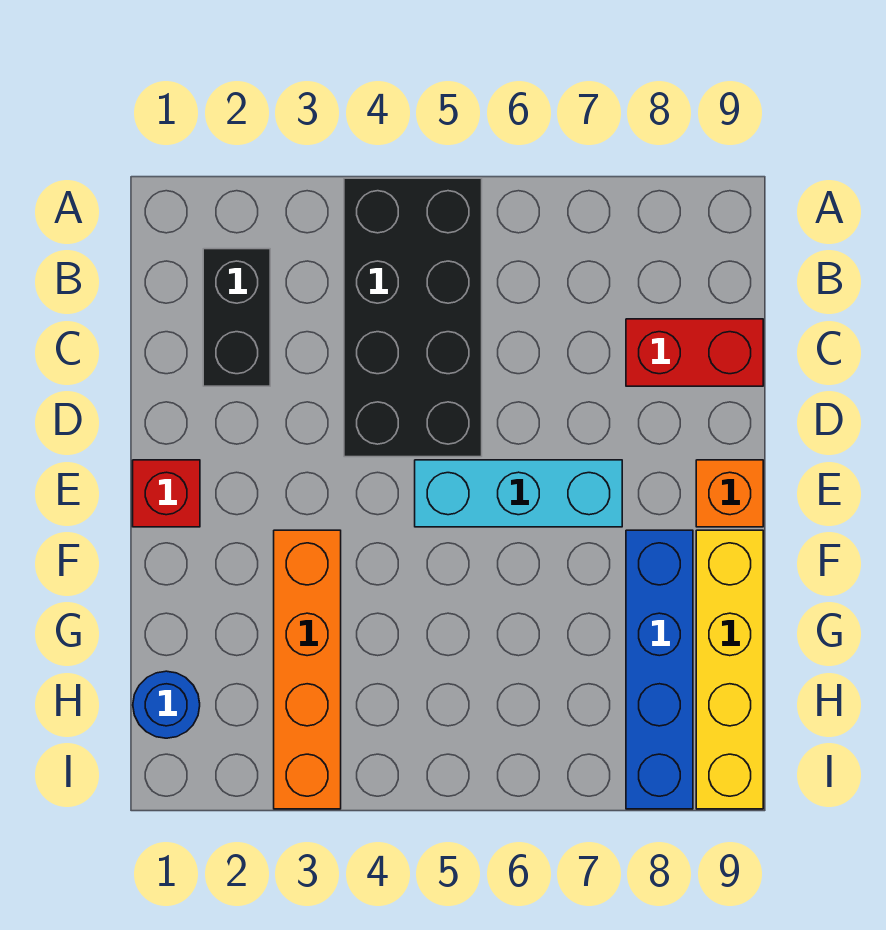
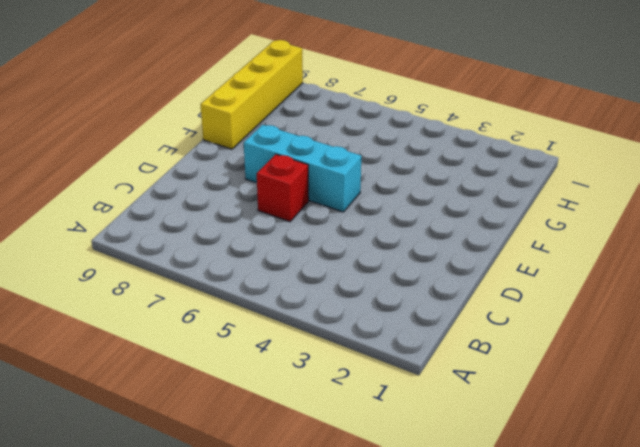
red brick D6 level 1 -> red brick E1 level 1
none -> black brick A4:D5 level 1
none -> black brick B2:C2 level 1

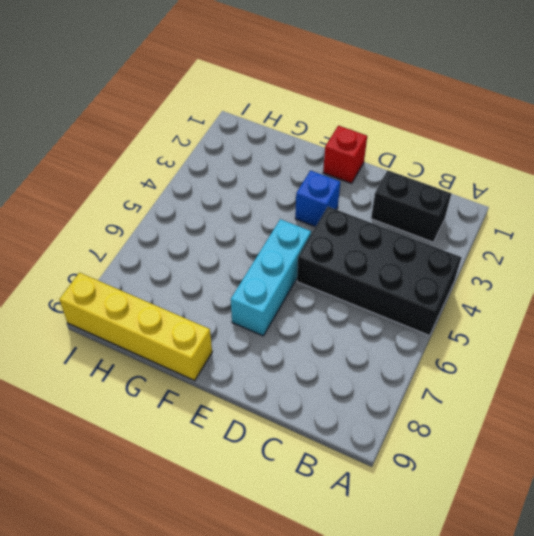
blue brick E3 level 1 -> none
none -> red brick C8:C9 level 1
none -> orange brick E9 level 1

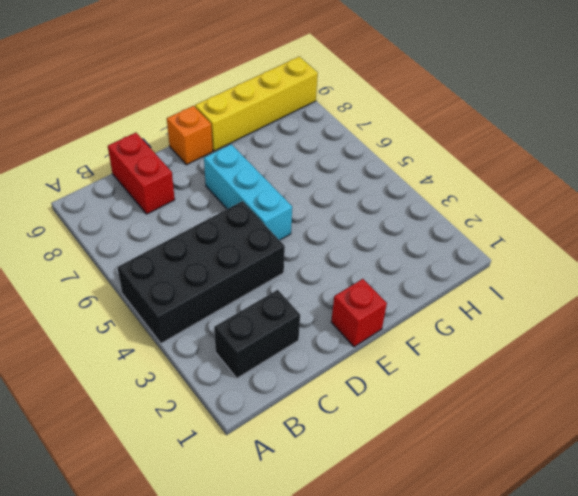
none -> orange brick F3:I3 level 1
none -> blue brick F8:I8 level 1

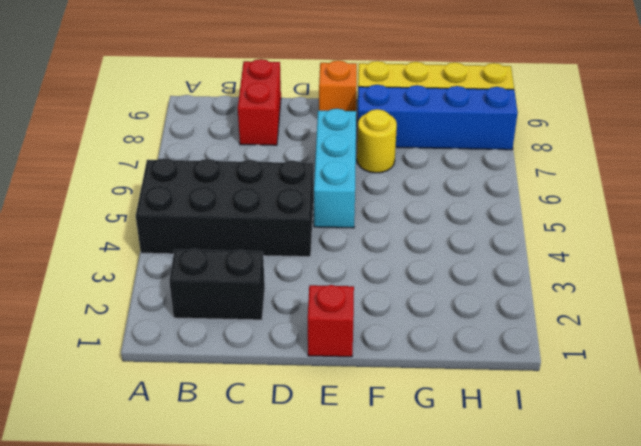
yellow round brick F7 level 1 -> none
none -> orange brick F3:I3 level 1
none -> blue round brick H1 level 1

